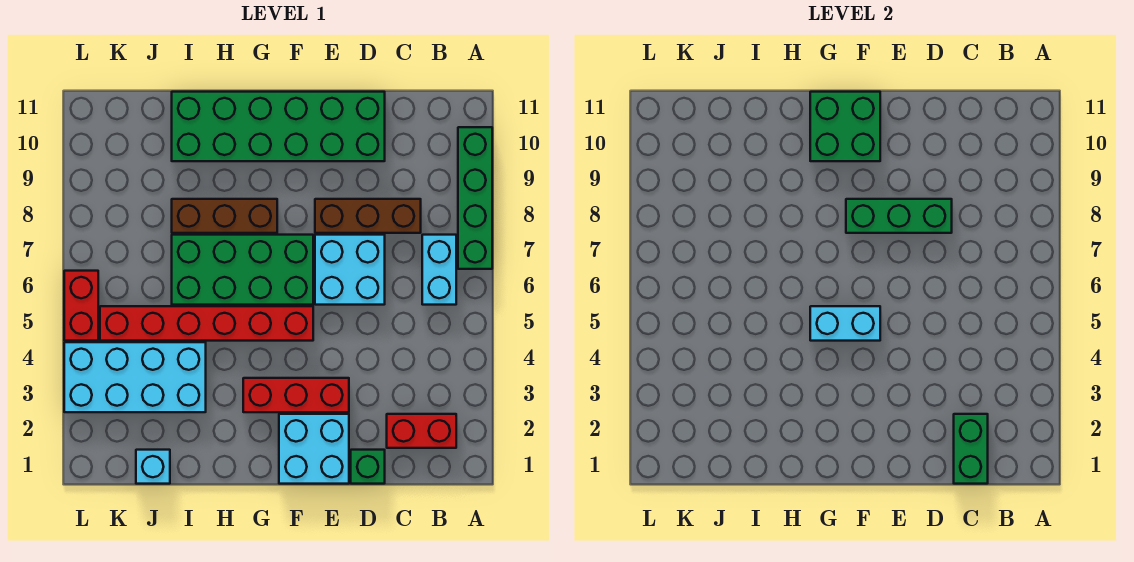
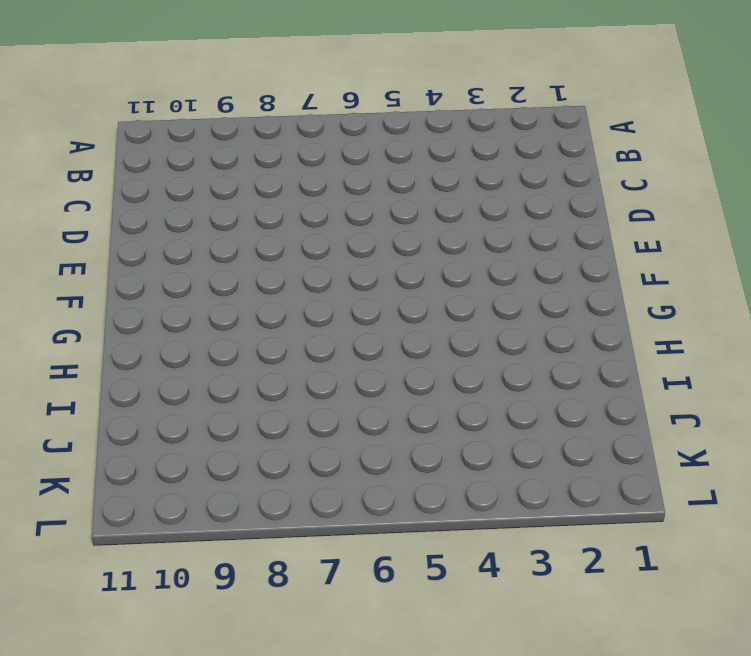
none -> green brick A7:A10 level 1
none -> red brick B2:C2 level 1
none -> cyan brick B6:B7 level 1

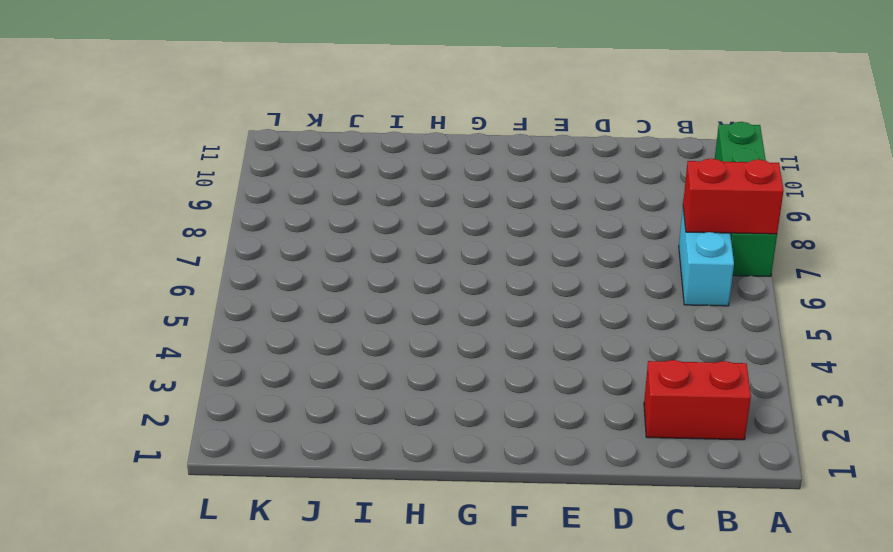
red brick A7:B7 level 2 -> red brick L5:L6 level 1
none -> brown brick C8:E8 level 1
none -> green brick D1 level 1
none -> cyan brick D6:E7 level 1

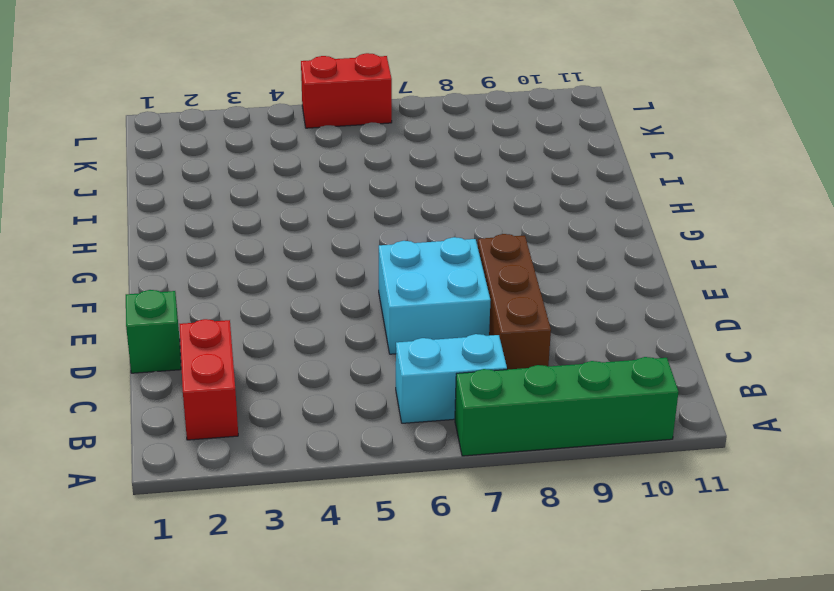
none -> green brick D10:I11 level 1
none -> cyan brick E1:F2 level 1
none -> red brick E3:G3 level 1

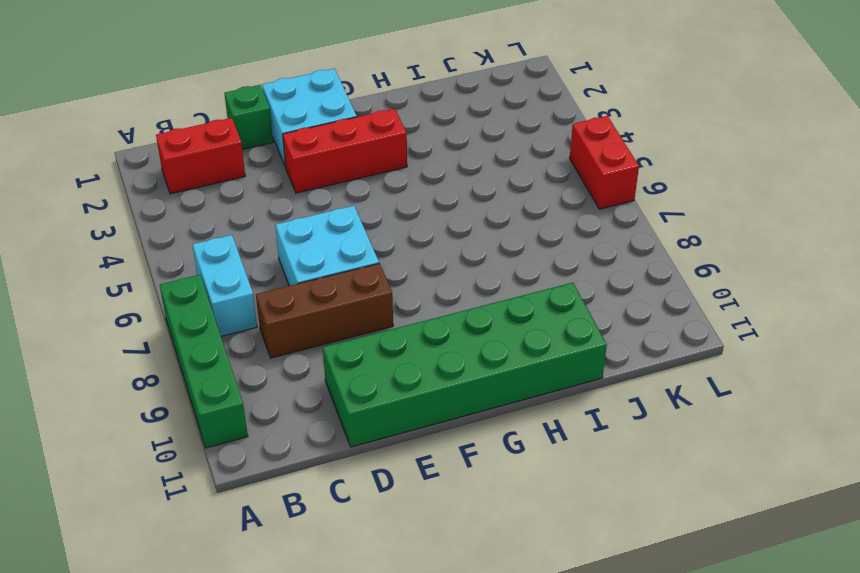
none -> red brick F5:K5 level 1
none -> green brick F6:I7 level 1
none -> brown brick G8:I8 level 1

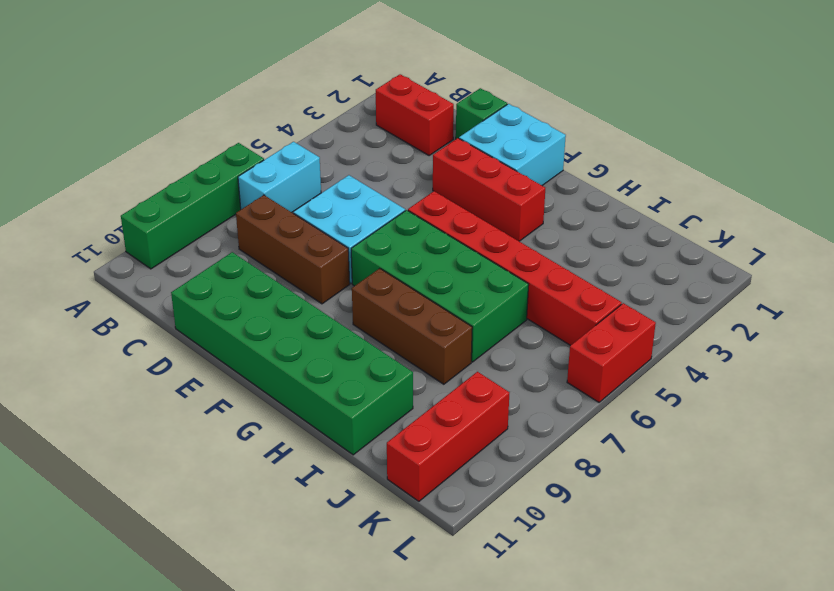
red brick K9:K11 level 1 -> none
none -> cyan brick I3:L4 level 1
none -> cyan brick J1 level 1
none -> green brick C1:C2 level 2

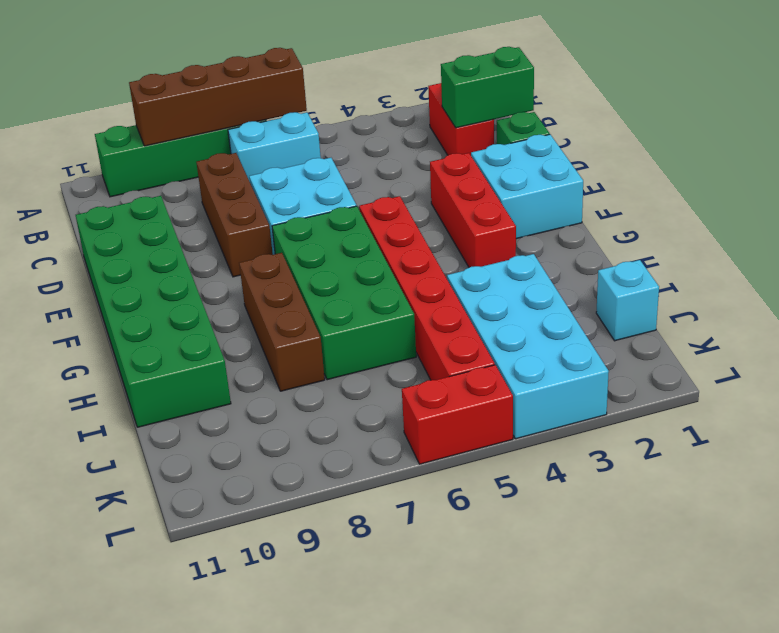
brown brick A6:A9 level 2 -> none
none -> green brick D8:F8 level 2
none -> cyan brick F5:G5 level 2
none -> green brick F10:G11 level 2

